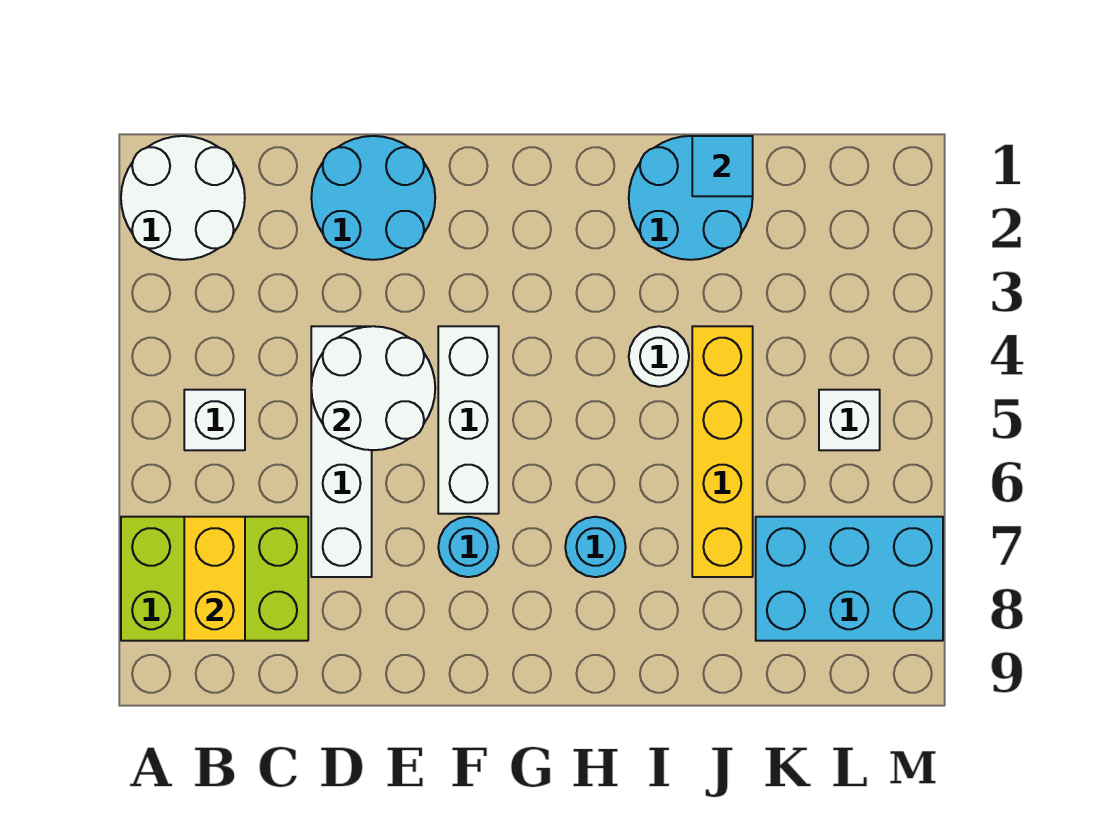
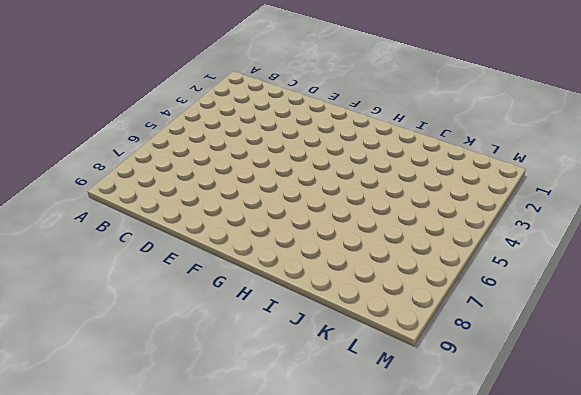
none -> white round brick A1:B2 level 1
none -> lime brick A7:C8 level 1
none -> white brick B5 level 1

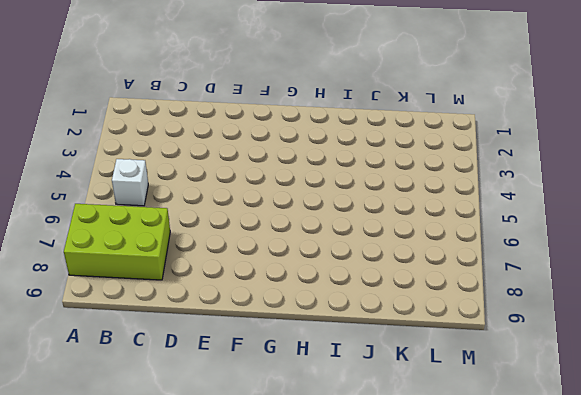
none -> white round brick A1:B2 level 1
none -> cyan round brick D1:E2 level 1
none -> white brick D4:D7 level 1

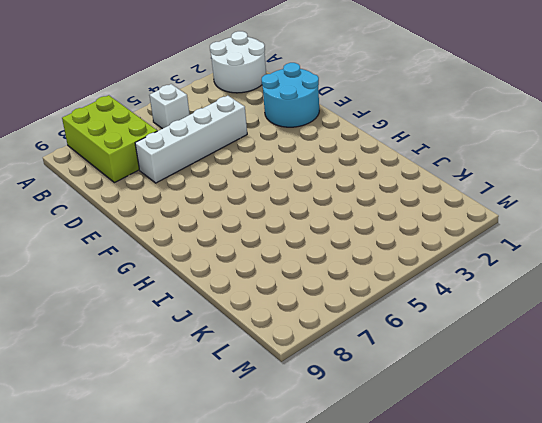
none -> white brick F4:F6 level 1
none -> cyan round brick F7 level 1
none -> cyan round brick H7 level 1

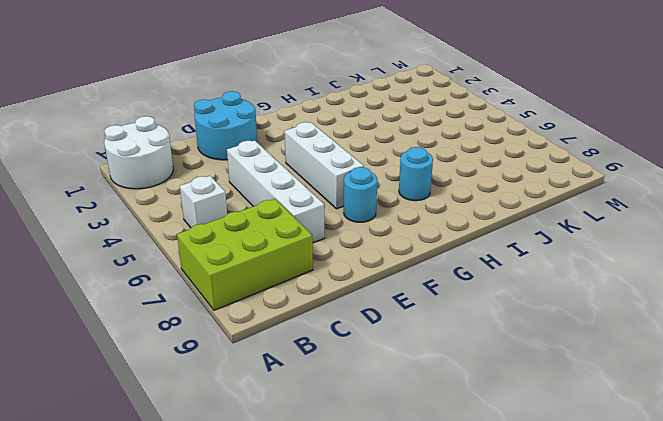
none -> cyan round brick I1:J2 level 1
none -> white round brick I4 level 1
none -> yellow brick J4:J7 level 1

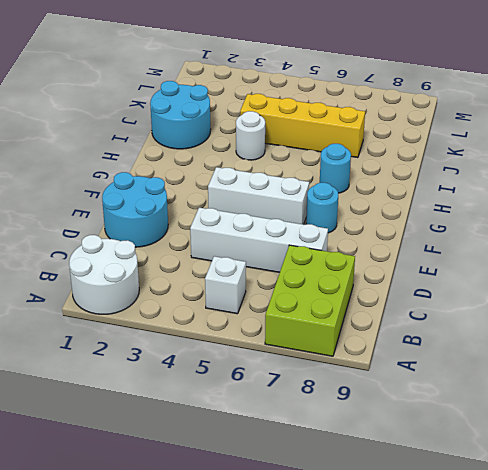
none -> cyan brick K7:M8 level 1
none -> white brick L5 level 1
none -> yellow brick B7:B8 level 2

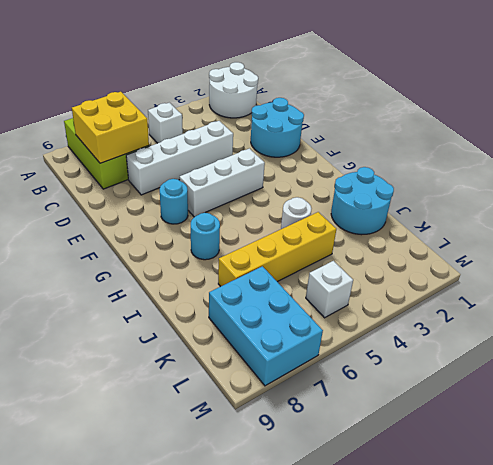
yellow brick B7:C8 level 2 -> yellow brick B7:B8 level 2
none -> white round brick D4:E5 level 2
none -> cyan tile J1 level 2

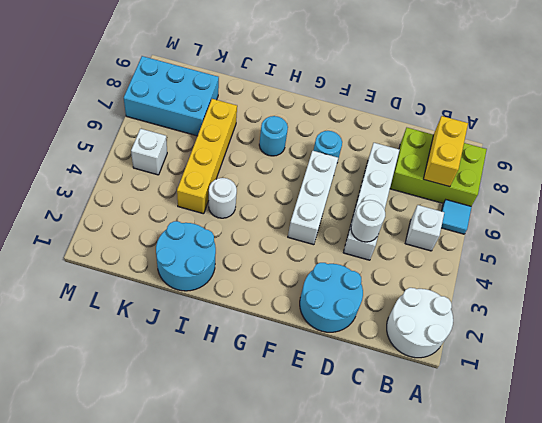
cyan tile A6 level 1 -> cyan tile J1 level 2
white round brick D4 level 2 -> white round brick D4:E5 level 2

